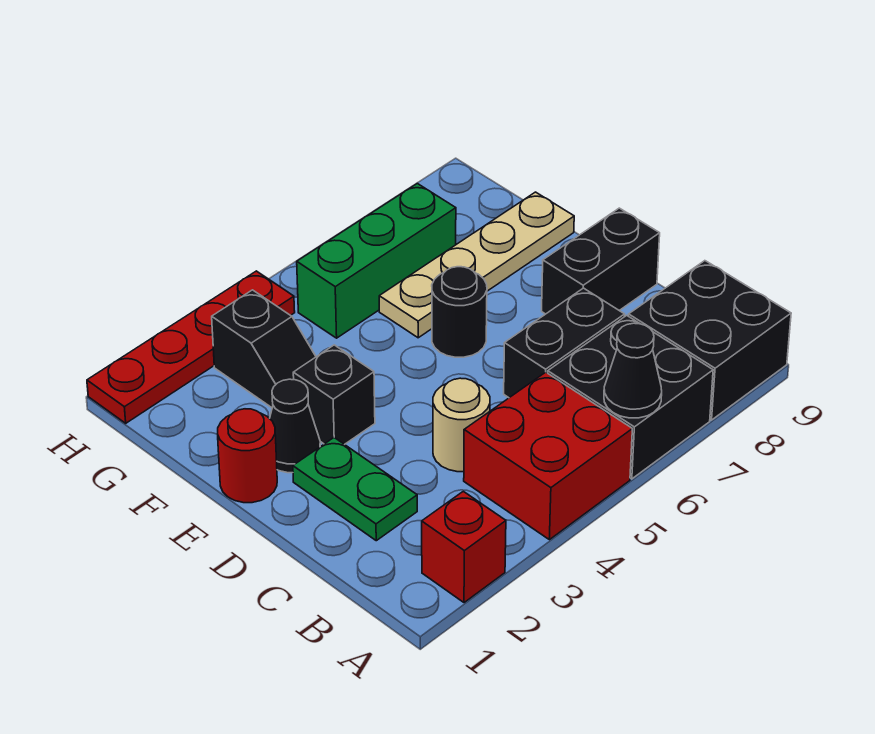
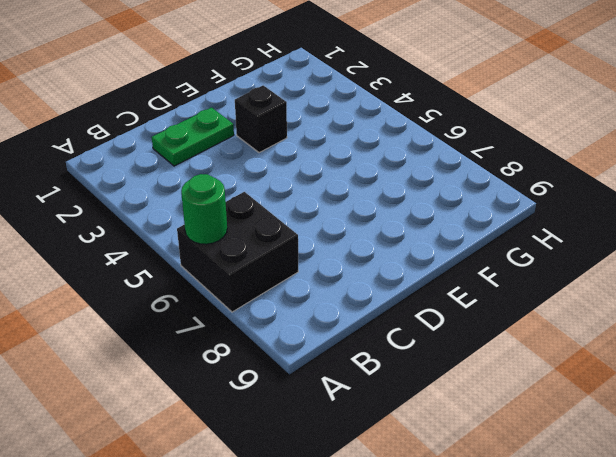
green round brick A6 level 2 -> black cone A6 level 2
none -> red brick A2 level 1
none -> red brick A4:B5 level 1
none -> black brick A8:B9 level 1

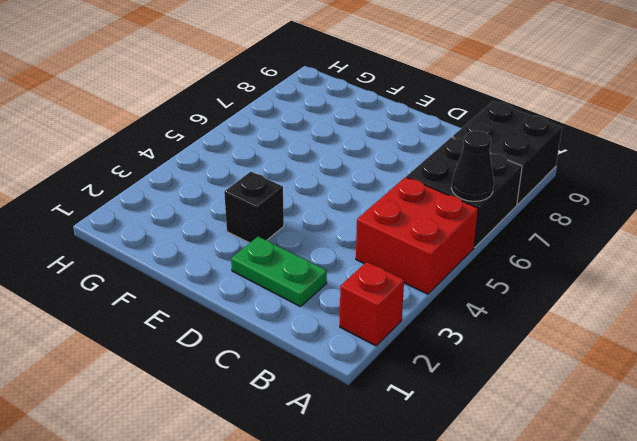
none -> tan round brick C4 level 1
none -> black brick C6:C7 level 1
none -> black brick D8:D9 level 1

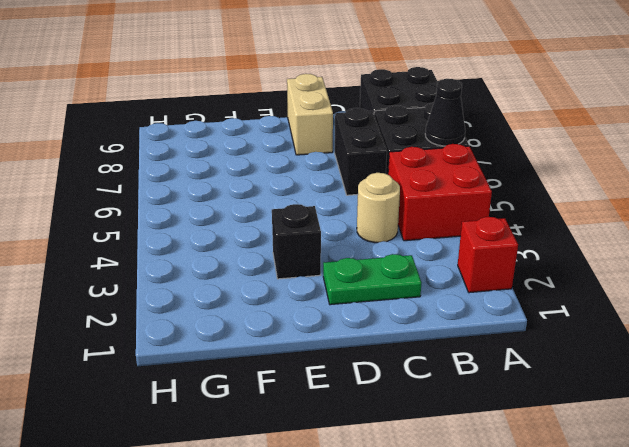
tan brick D8:D9 level 1 -> black brick D8:D9 level 1
none -> red round brick E1 level 1
none -> black cone E2 level 1
none -> black round brick E6 level 1

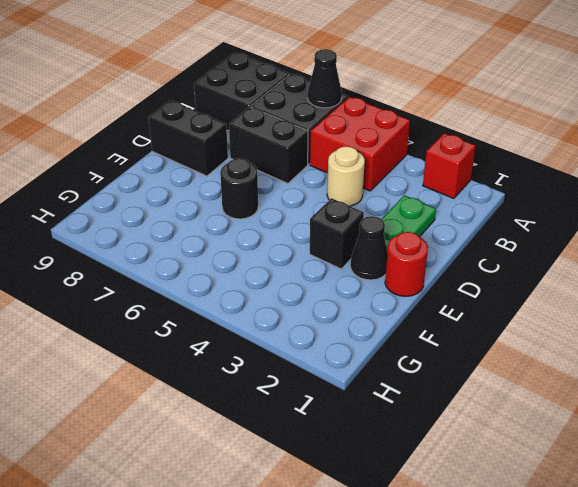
none -> black slope F3:G3 level 1 top G
none -> tan plate F6:F9 level 1
none -> green brick G5:G7 level 1

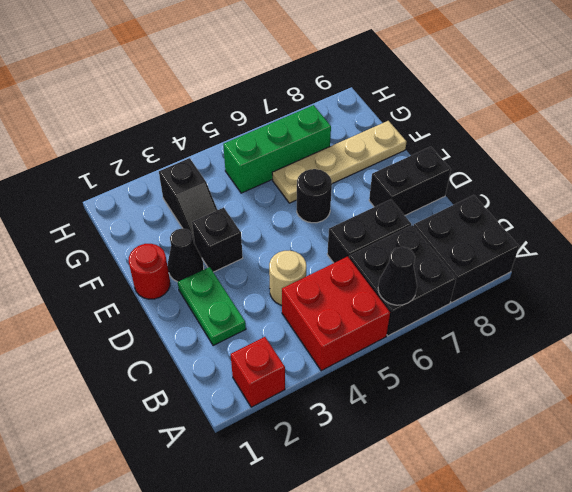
none -> red plate H1:H4 level 1

